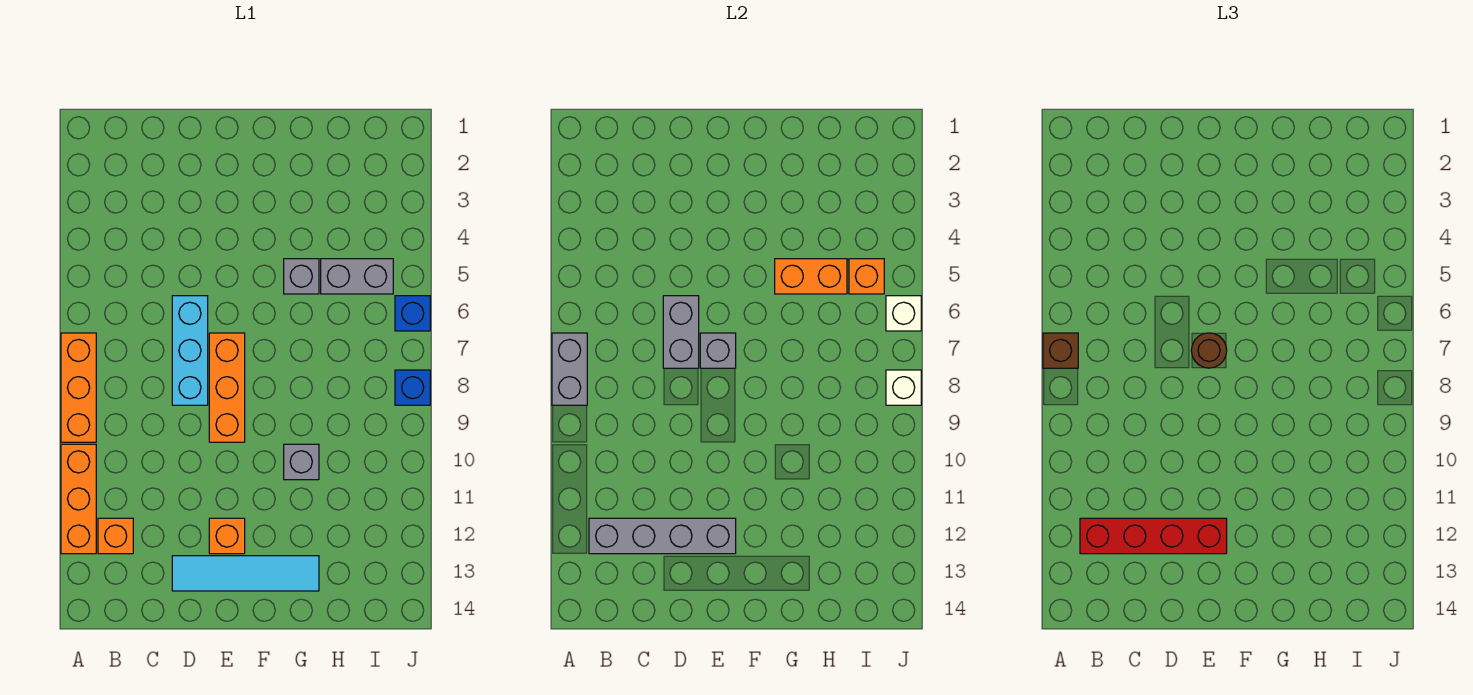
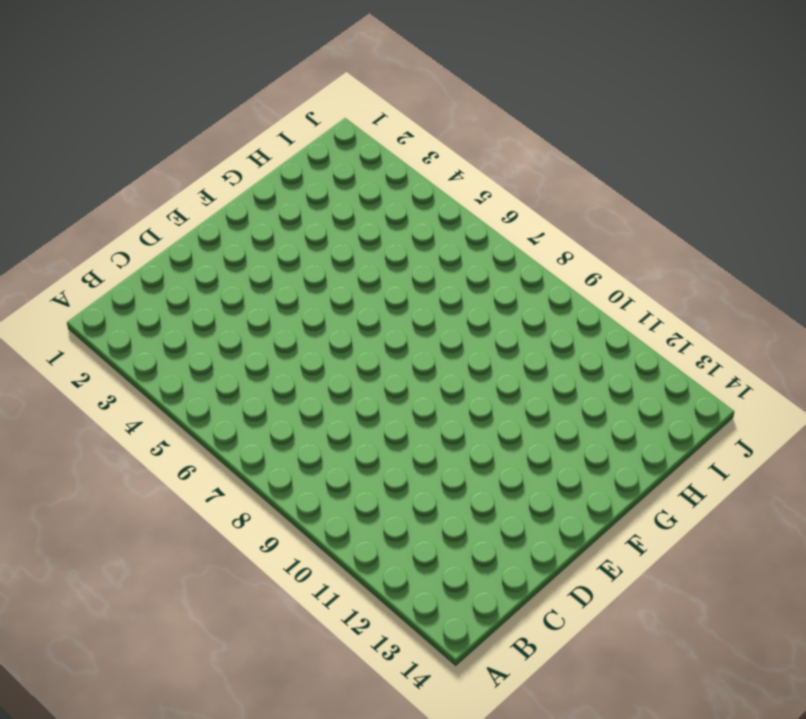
none -> orange brick A7:A9 level 1
none -> orange brick A10:A12 level 1
none -> orange brick B12 level 1

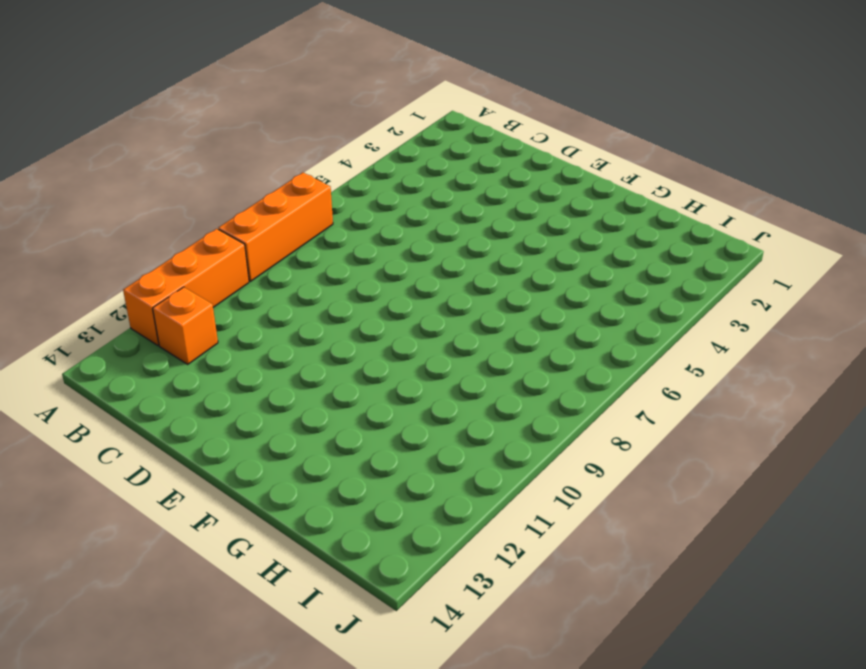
none -> cyan brick D6:D8 level 1
none -> cyan tile D13:G13 level 1
none -> orange brick E7:E9 level 1

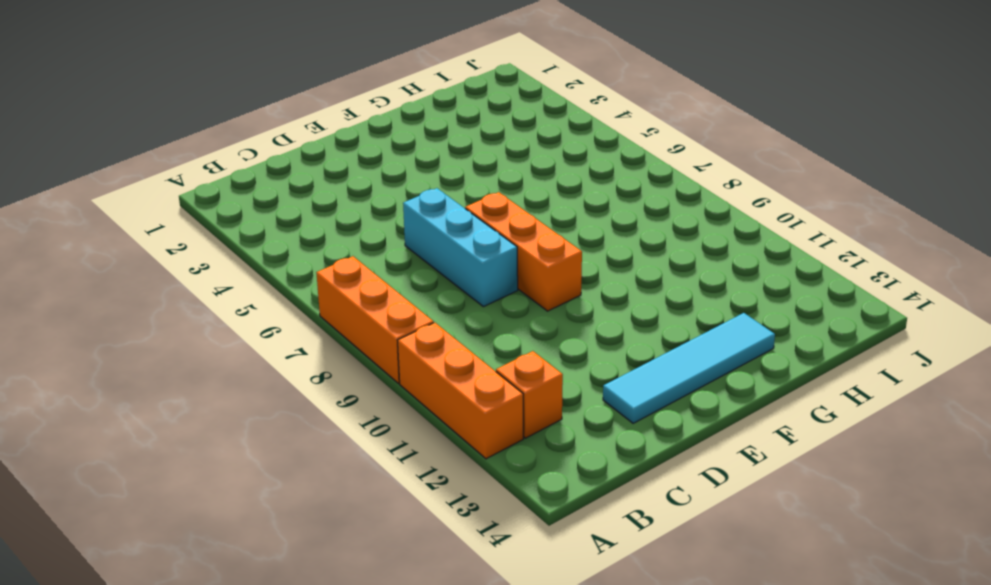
none -> orange brick E12 level 1
none -> grey brick G5 level 1
none -> grey brick G10 level 1

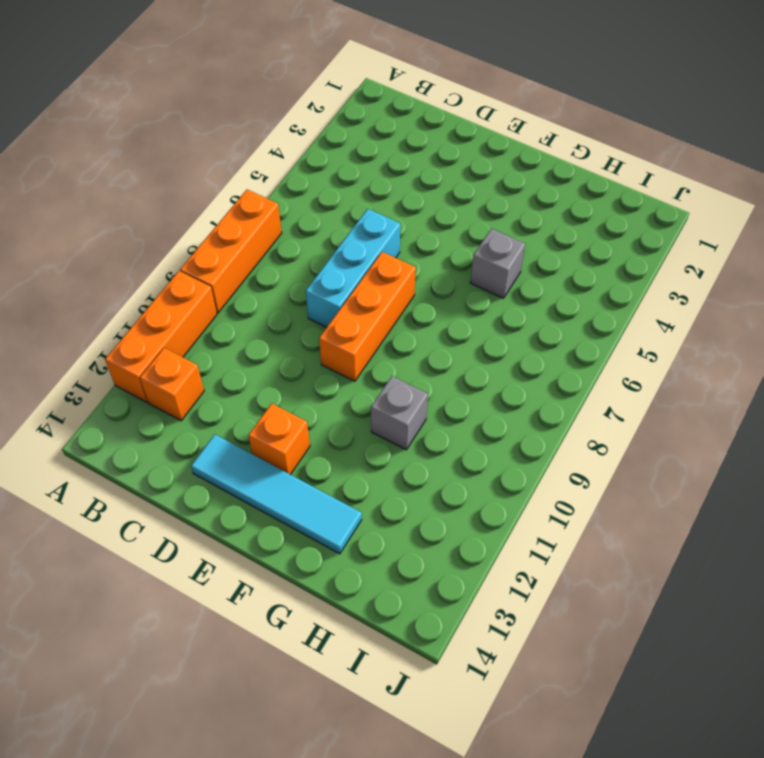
none -> grey brick H5:I5 level 1
none -> blue brick J6 level 1
none -> blue brick J8 level 1

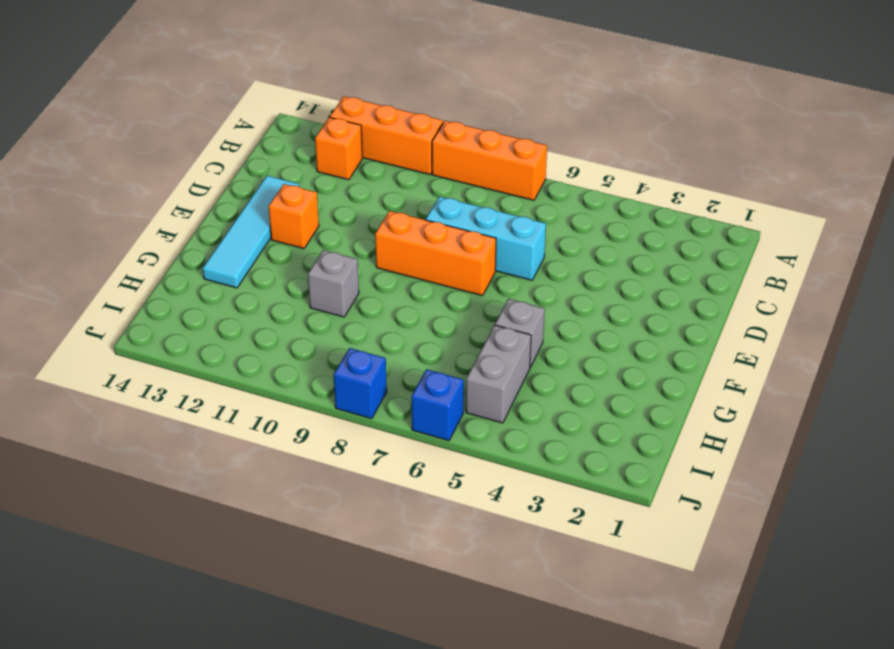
none -> grey brick A7:A8 level 2
none -> grey brick B12:E12 level 2
none -> grey brick D6:D7 level 2

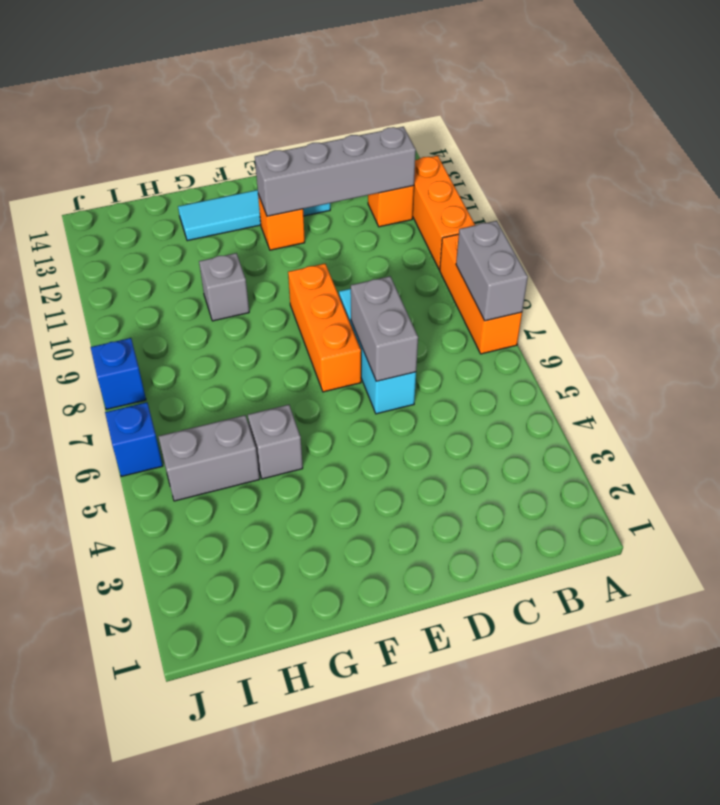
none -> grey brick E7 level 2
none -> orange brick G5:H5 level 2
none -> orange brick I5 level 2

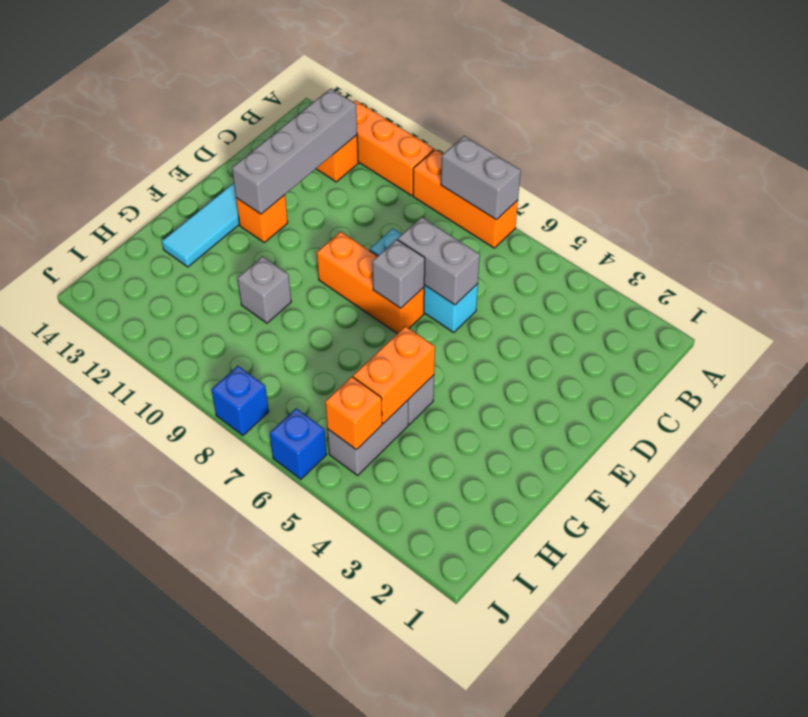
none -> white brick J6 level 2
none -> white brick J8 level 2
none -> brown brick A7 level 3

